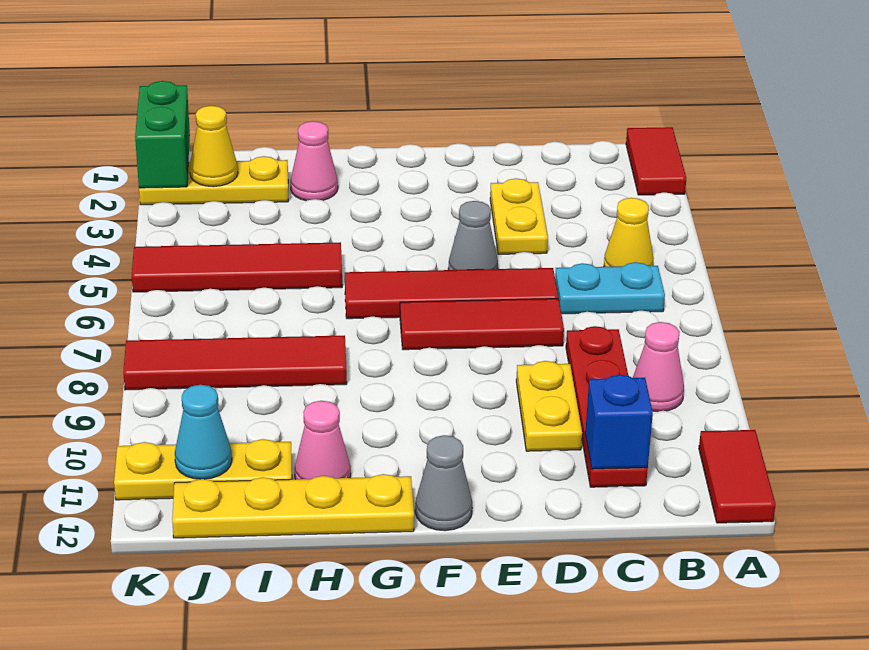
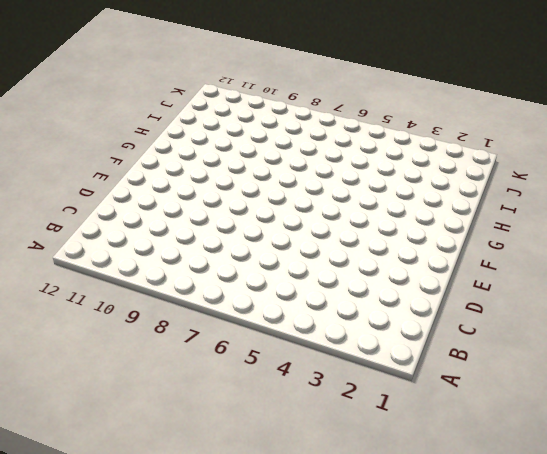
none -> red tile A1:A2 level 1
none -> red tile A11:A12 level 1
none -> yellow cone B5 level 1

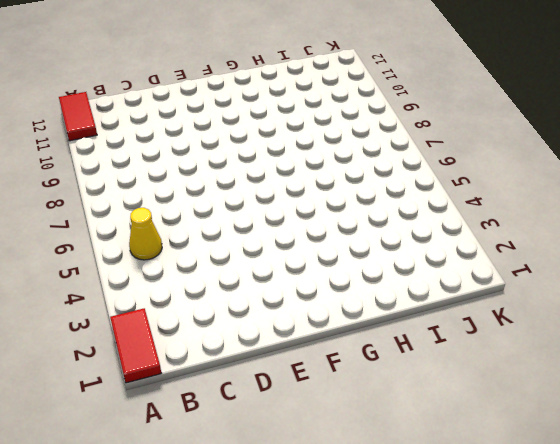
none -> cyan plate B6:C6 level 1
none -> pink cone B9 level 1
none -> red plate C8:C11 level 1

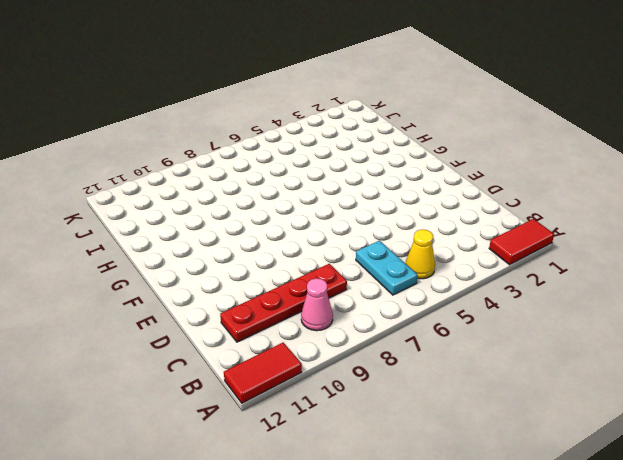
none -> yellow plate D3:D4 level 1
none -> red tile D6:G6 level 1
none -> red tile D7:F7 level 1

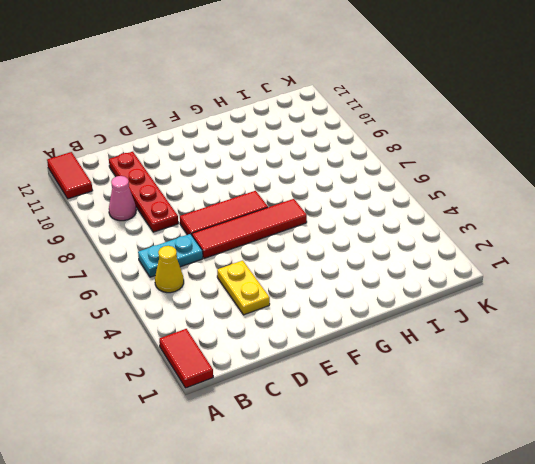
none -> yellow plate D9:D10 level 1
none -> grey cone E5 level 1
none -> grey cone F12 level 1

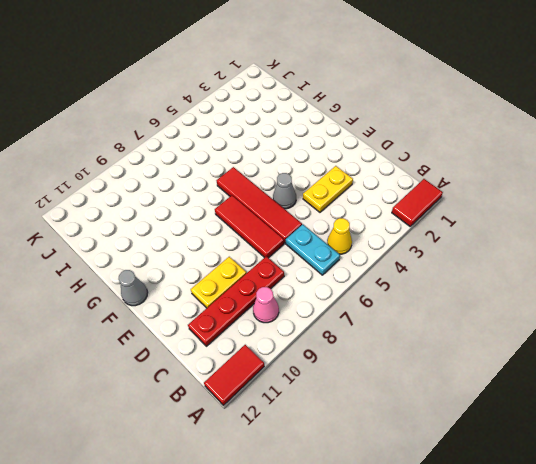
none -> yellow plate G12:J12 level 1
none -> pink cone H2 level 1
none -> red tile H5:K5 level 1

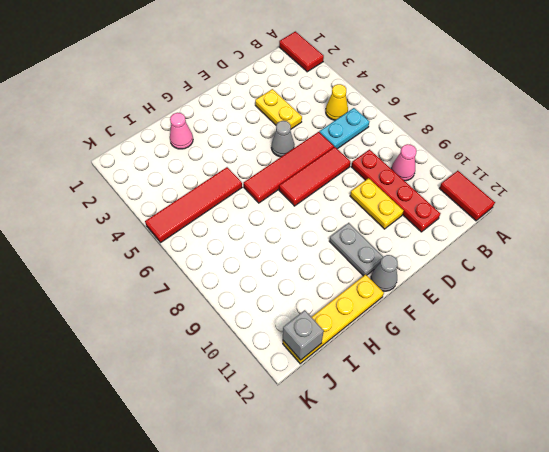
grey plate F10:F11 level 1 -> none
grey brick J12 level 2 -> none
none -> red tile H8:K8 level 1
none -> pink cone H11 level 1
none -> yellow plate I2:K2 level 1

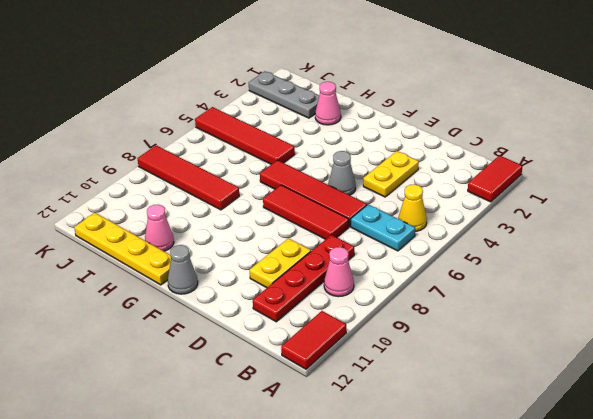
grey plate I2:K2 level 1 -> yellow plate I2:K2 level 1
none -> yellow plate I11:K11 level 1
none -> blue brick C11 level 2
none -> yellow cone J2 level 2

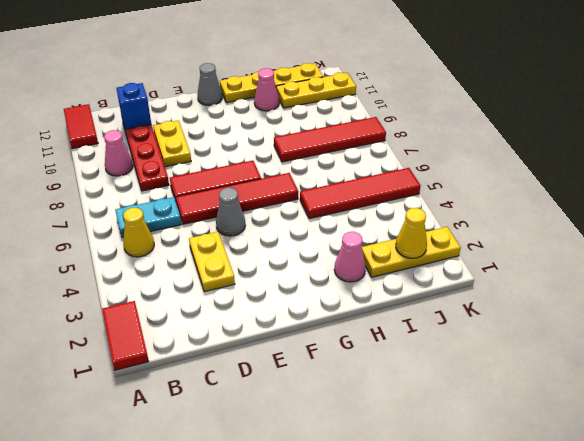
none -> cyan cone J11 level 2
none -> green brick K1:K2 level 2

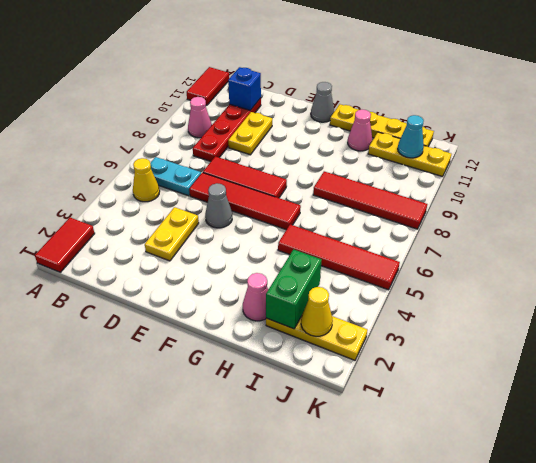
green brick I2:I3 level 2 -> green brick K1:K2 level 2

